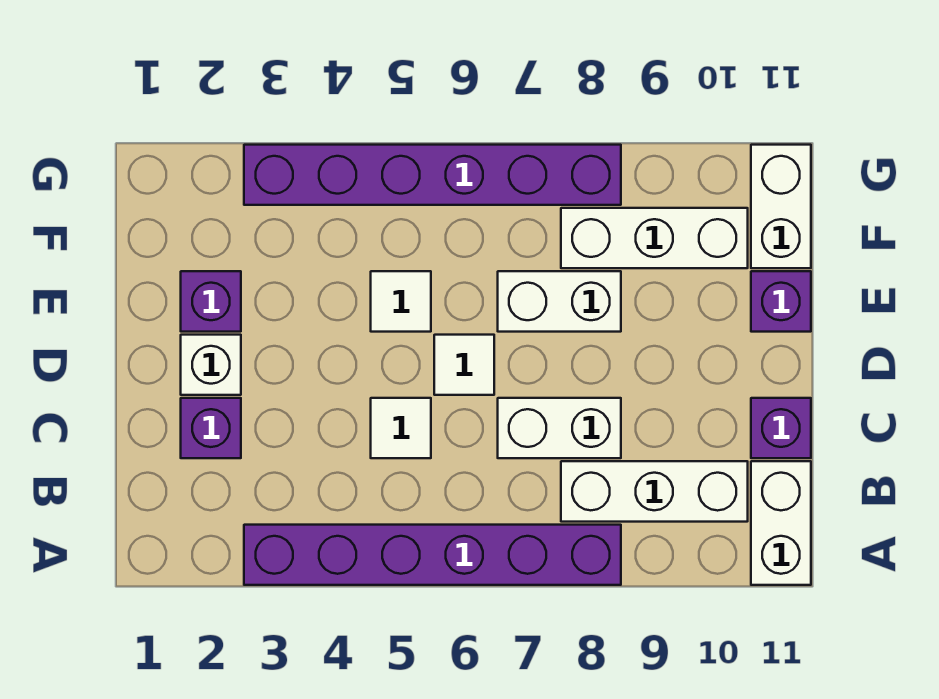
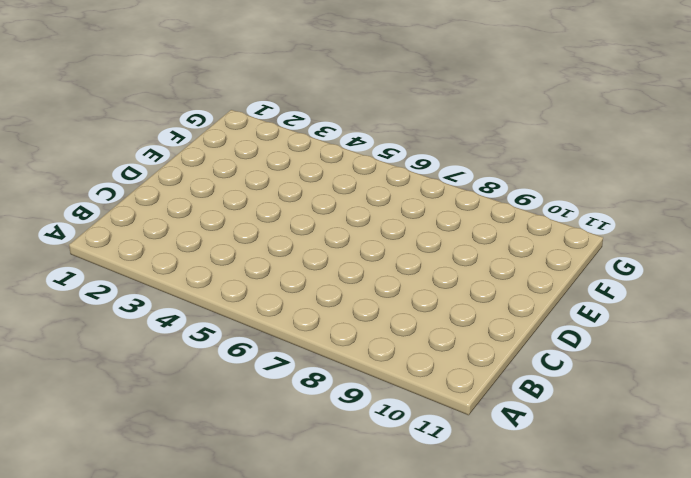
none -> purple brick A3:A8 level 1
none -> white brick A11:B11 level 1
none -> white brick B8:B10 level 1

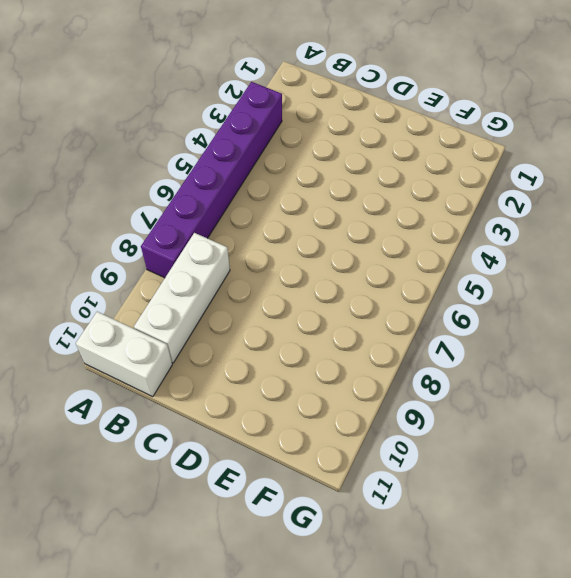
none -> purple brick C2 level 1
none -> white tile C5 level 1
none -> white brick C7:C8 level 1

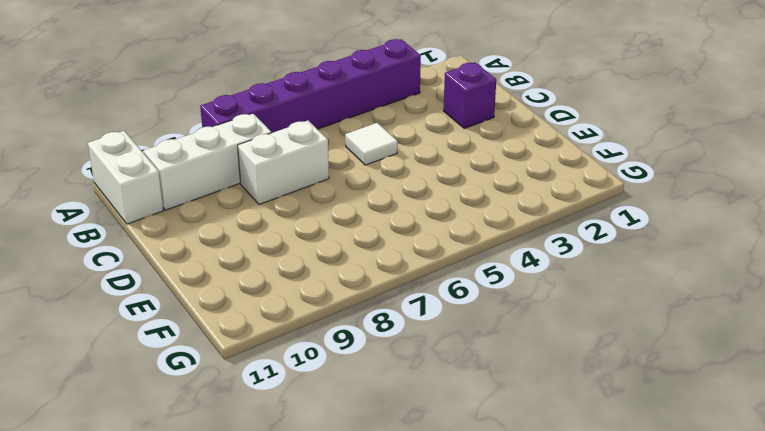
none -> purple brick C11 level 1
none -> white brick D2 level 1
none -> white tile D6 level 1

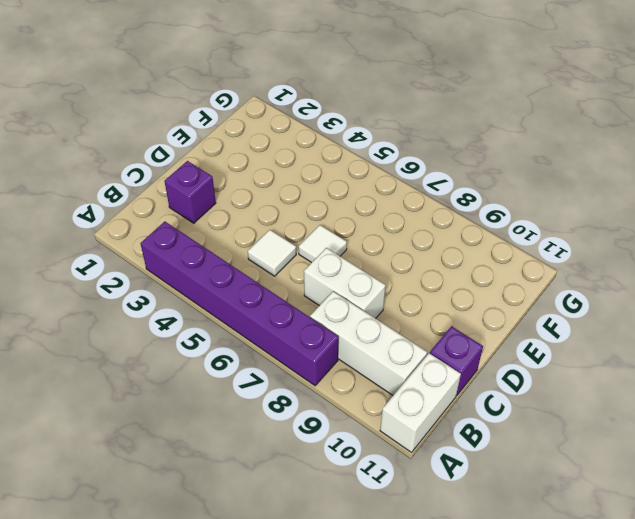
none -> white brick D2 level 1
none -> purple brick E2 level 1
none -> white tile E5 level 1

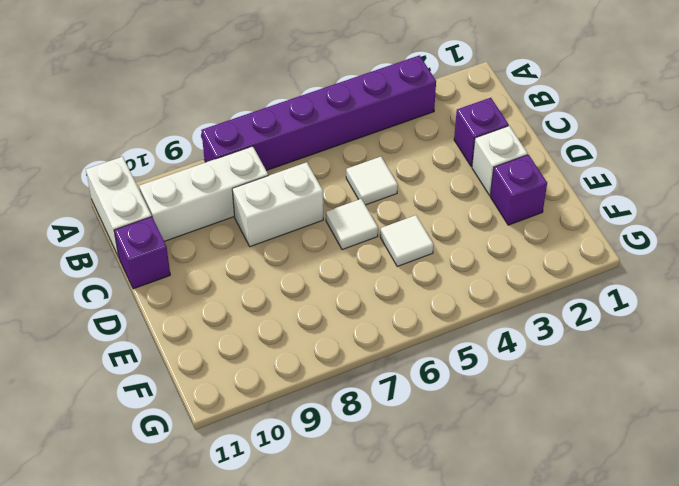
none -> white brick E7:E8 level 1
none -> purple brick E11 level 1
none -> white brick F8:F10 level 1

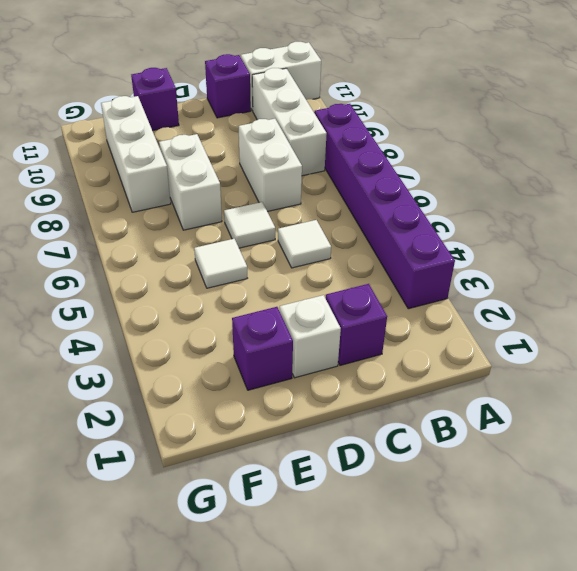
none -> white brick F11:G11 level 1
none -> purple brick G3:G8 level 1

